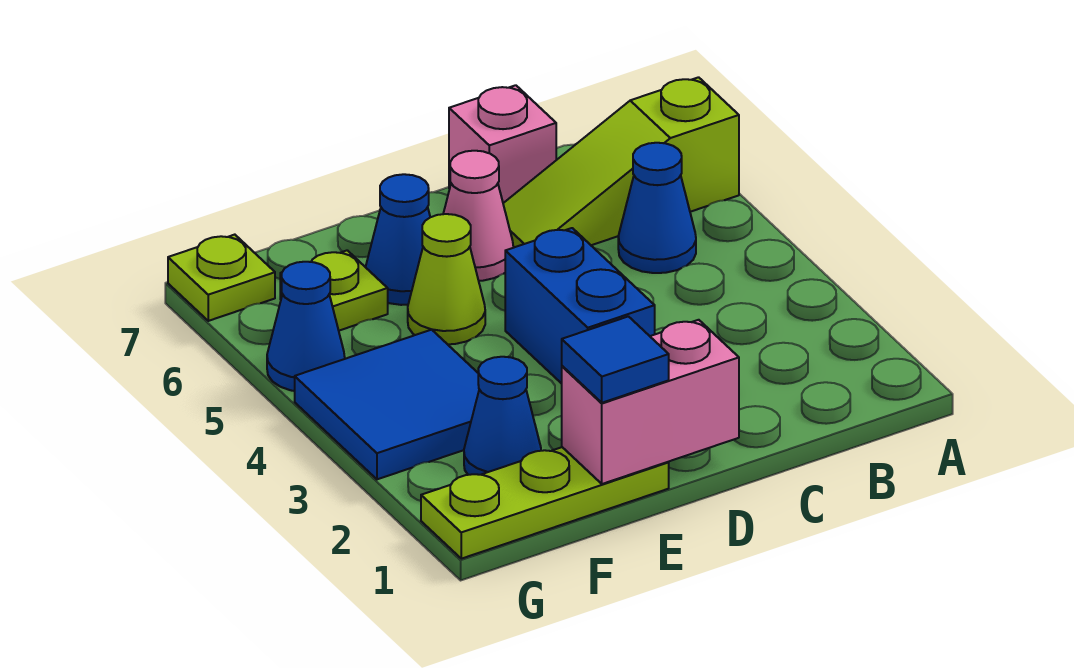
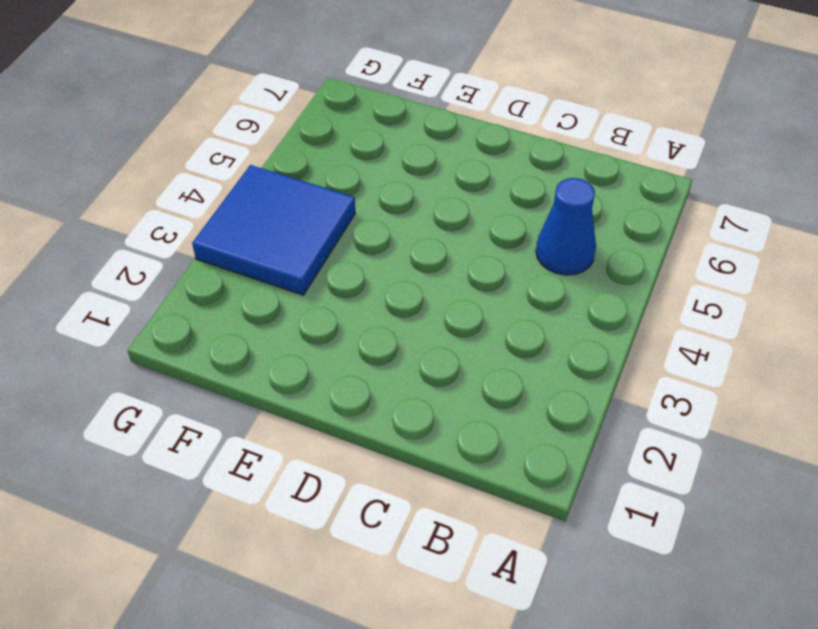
none -> lime slope A6:C6 level 1 top A
none -> pink brick C7 level 1
none -> blue brick D3:D4 level 1

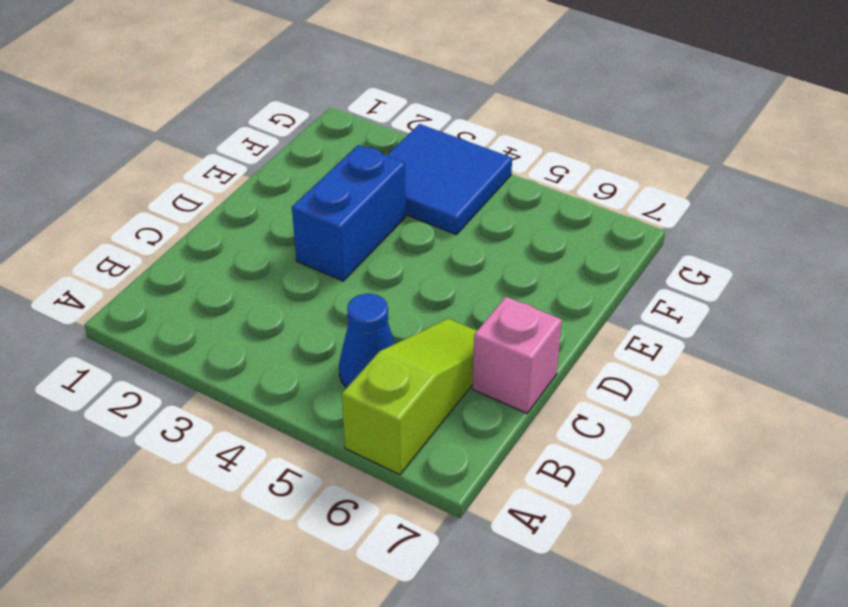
blue brick D3:E3 level 1 -> blue brick D3:D4 level 1
none -> pink cone D6 level 1
none -> lime plate E1:G1 level 1
none -> lime cone E5 level 1

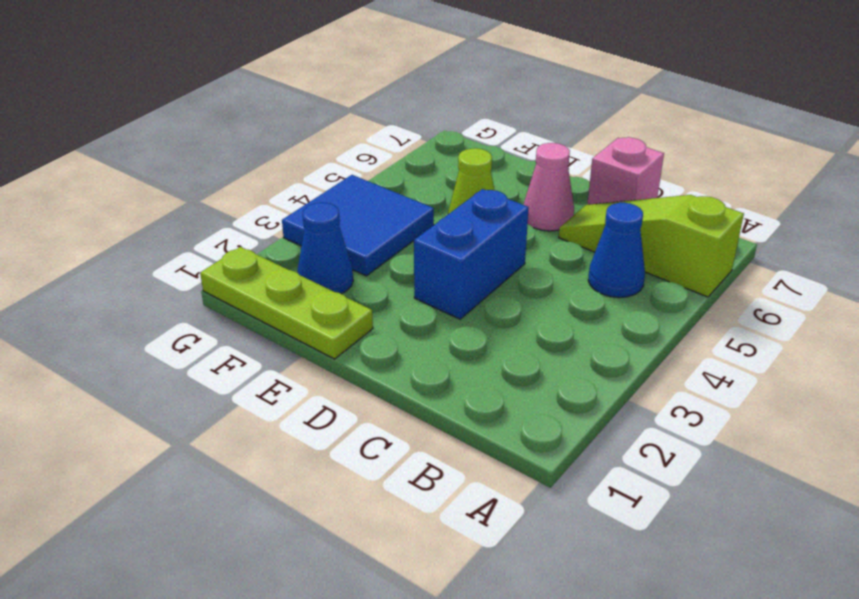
none -> blue cone E6 level 1
none -> lime plate F6 level 1
none -> blue cone G5 level 1

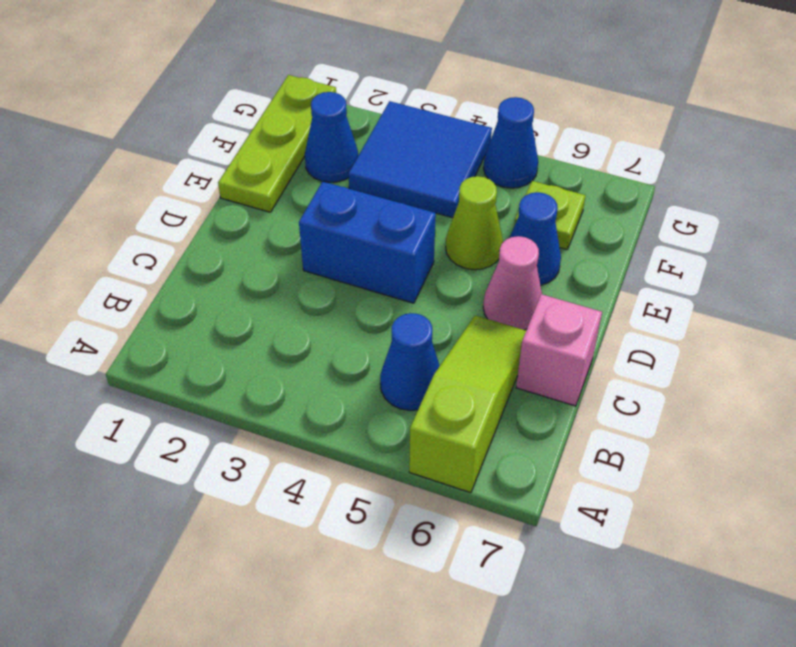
none -> lime plate G7 level 1
none -> pink brick D1:E1 level 2
none -> blue tile E1 level 3

